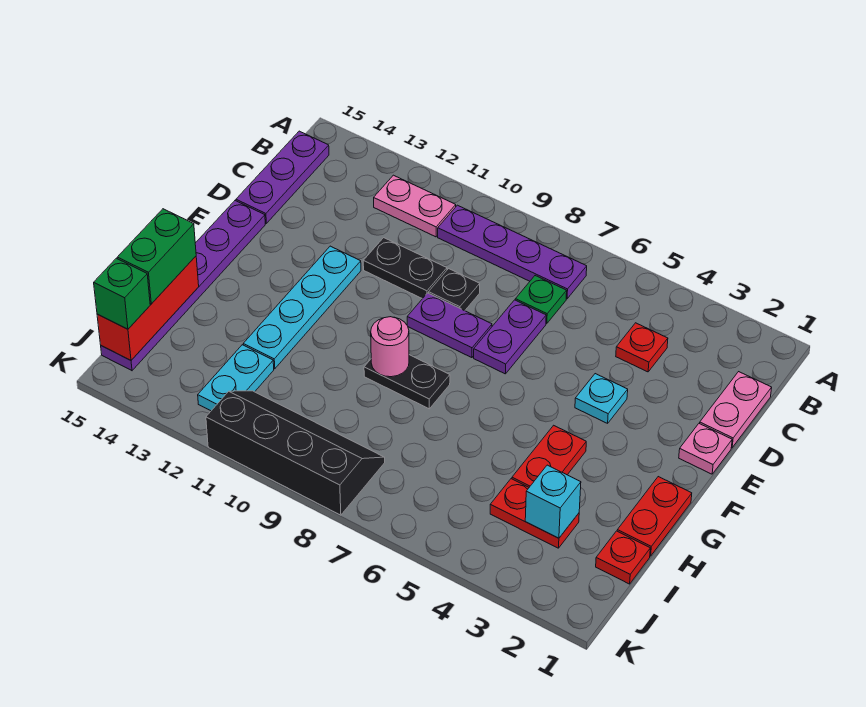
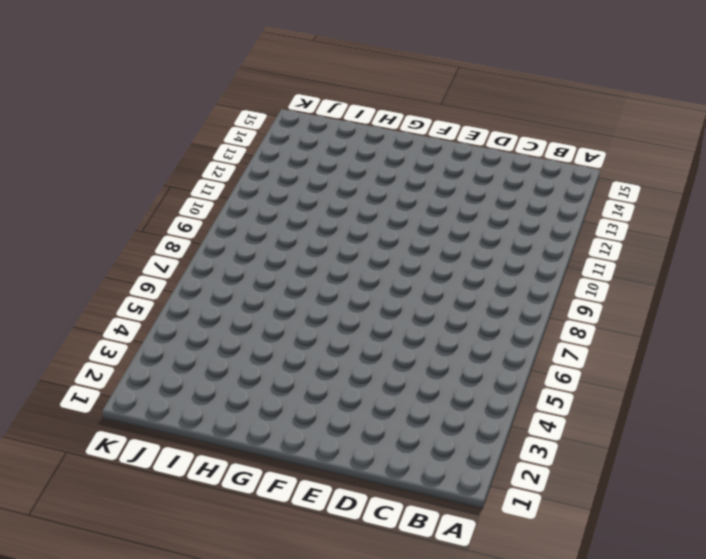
none -> purple plate B7:B10 level 1
none -> pink plate B11:B12 level 1
none -> purple plate B15:D15 level 1

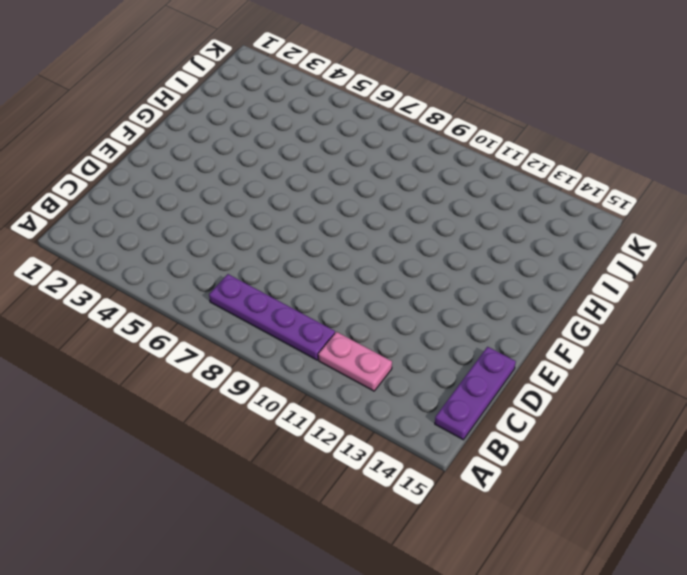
none -> pink plate C1:D1 level 1
none -> red plate C4 level 1
none -> green plate C7 level 1

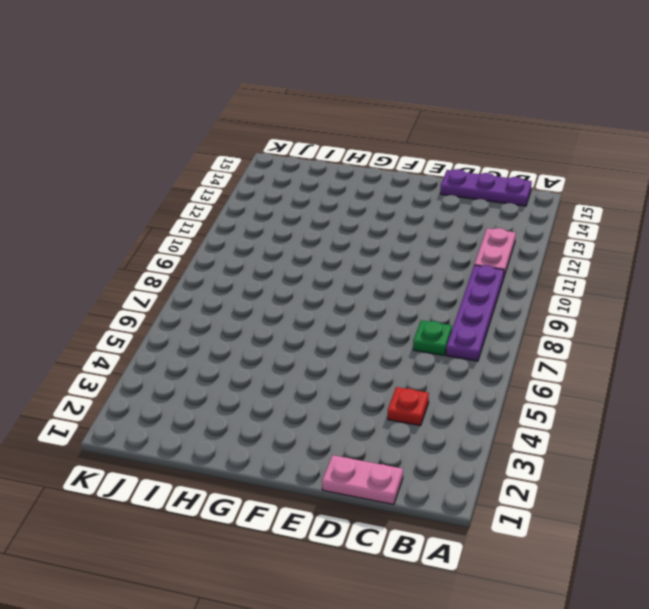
none -> purple plate D7:E7 level 1
none -> black plate D9 level 1
none -> black plate D10:D11 level 1

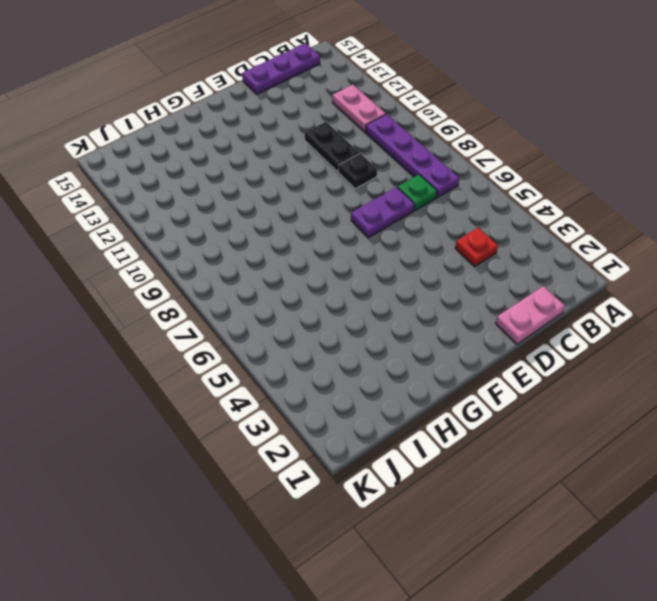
none -> pink plate E1 level 1
none -> cyan plate E4 level 1
none -> purple plate E8:E9 level 1

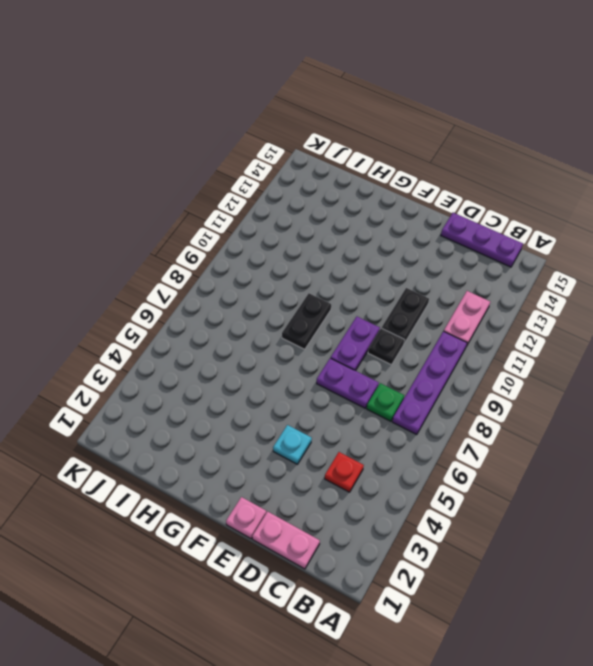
none -> cyan plate E12:H12 level 1
none -> purple plate E15:J15 level 1
none -> red plate G1:H1 level 1

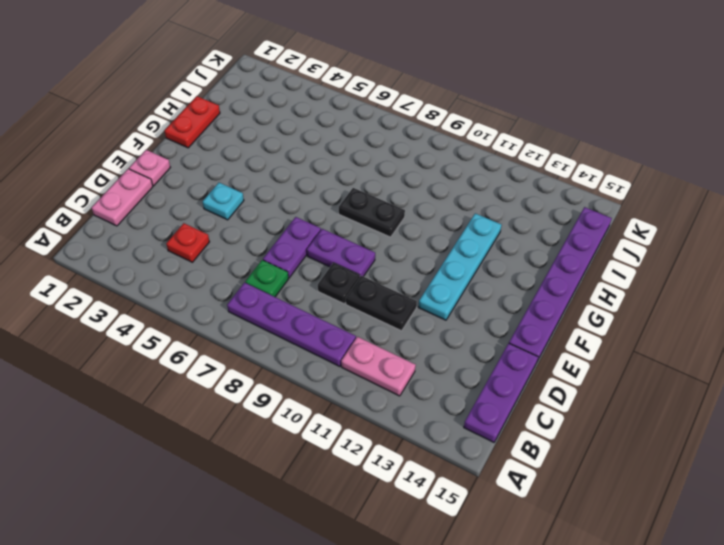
none -> red plate G4:H4 level 1
none -> red plate I1 level 1
none -> red plate I3:I4 level 1

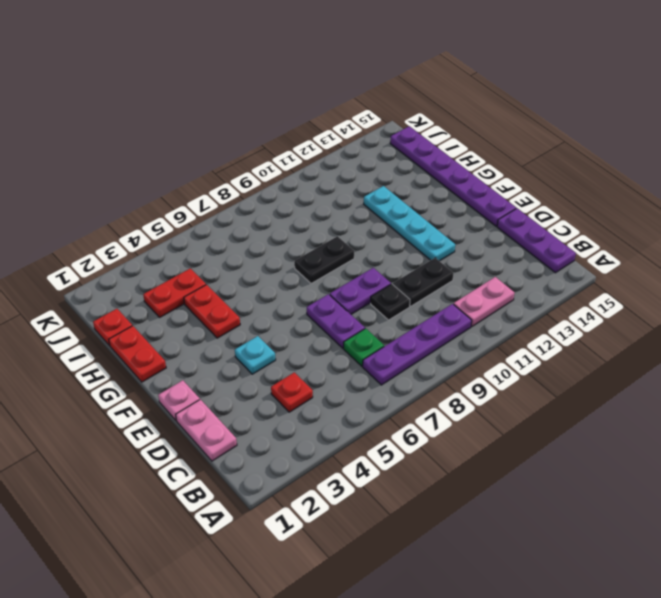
none -> cyan plate I12:J12 level 1
none -> black slope J8:K11 level 1 top K
none -> pink round brick G9 level 2

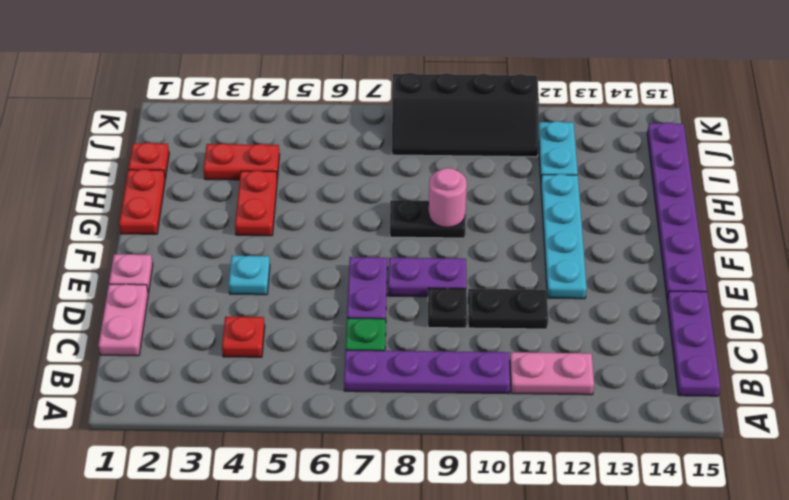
none -> red brick H15:J15 level 2
none -> cyan brick I3 level 2
none -> green brick H15:I15 level 3

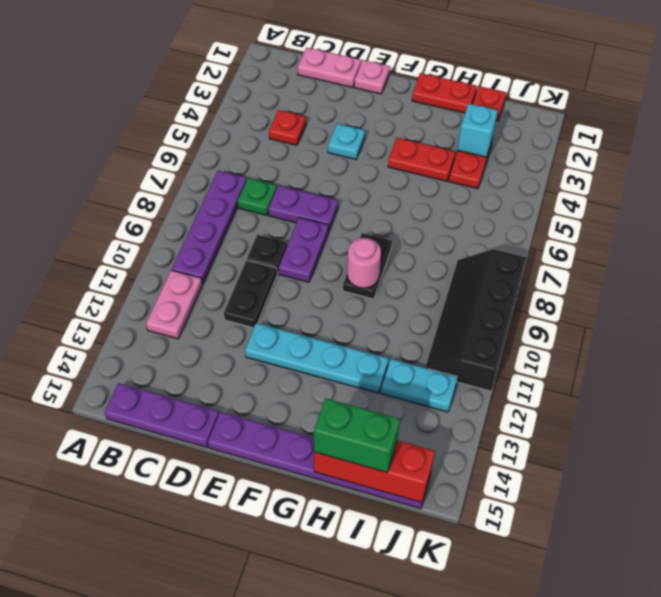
none -> green brick J15 level 3

